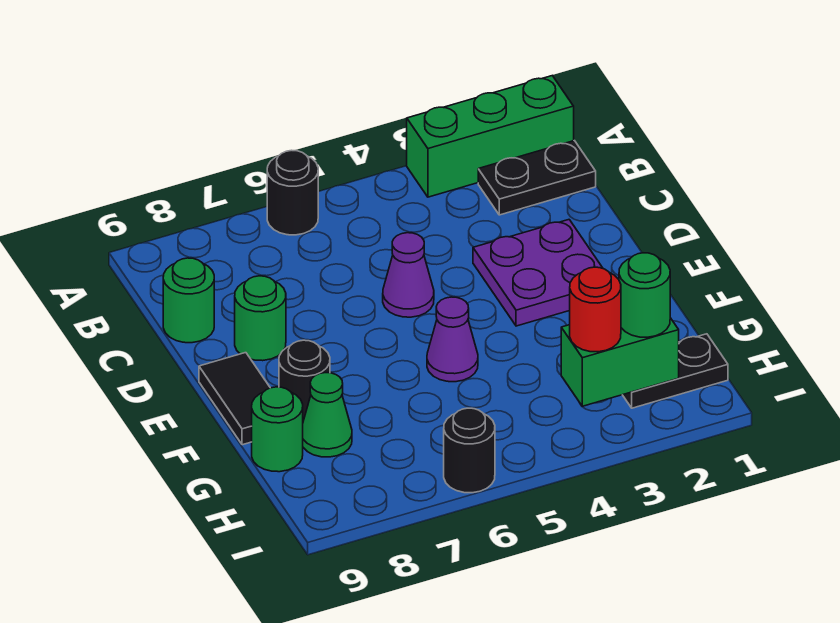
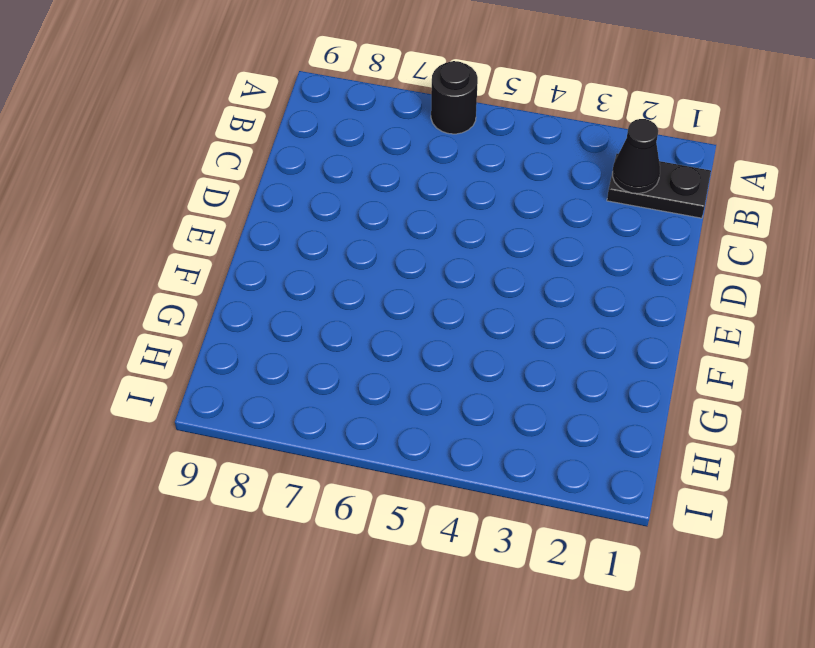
black cone B2 level 2 -> none
none -> green brick A1:A3 level 1
none -> green round brick C9 level 1
none -> purple plate D2:E3 level 1

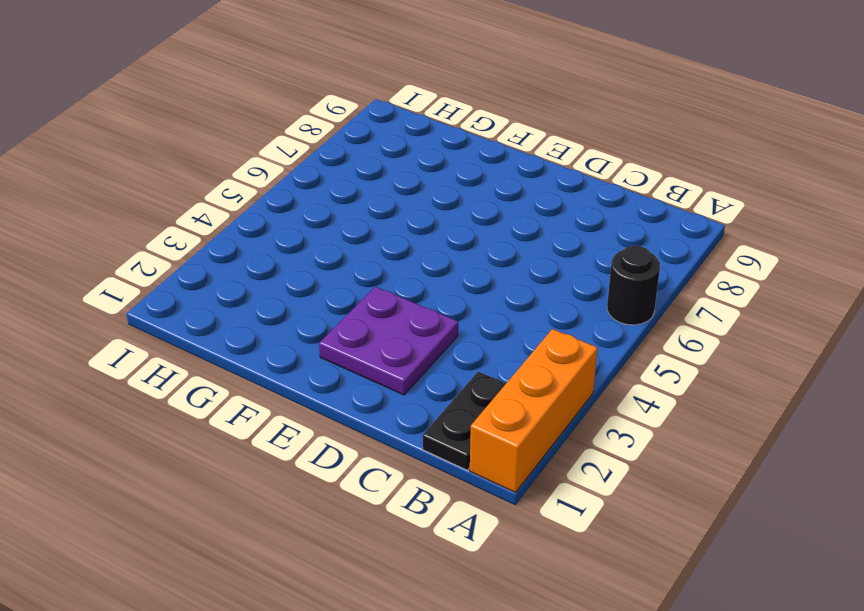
orange brick A1:A3 level 1 -> green brick A1:A3 level 1
none -> green round brick C9 level 1
none -> purple cone D5 level 1
none -> green round brick D8 level 1

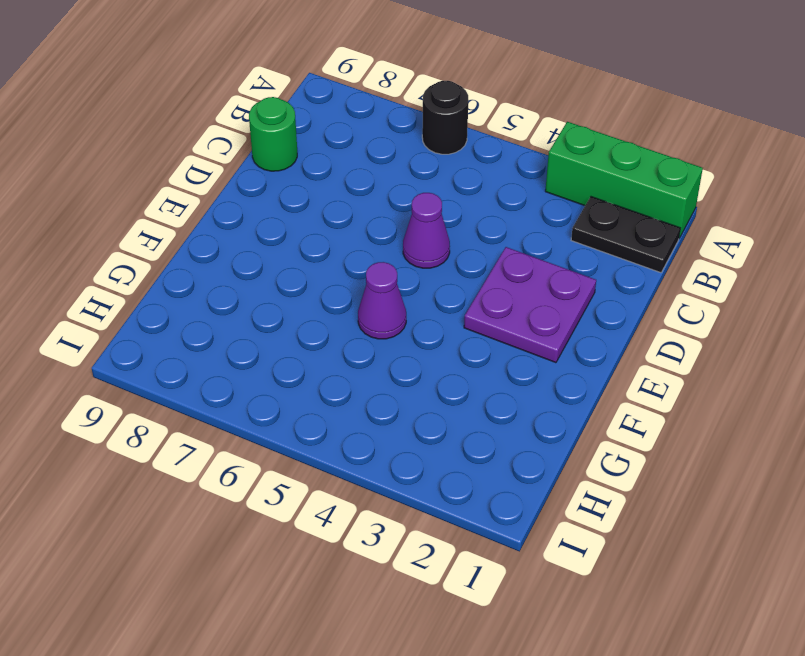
none -> green round brick D8 level 1
none -> black tile E9:F9 level 1
none -> black round brick F8 level 1

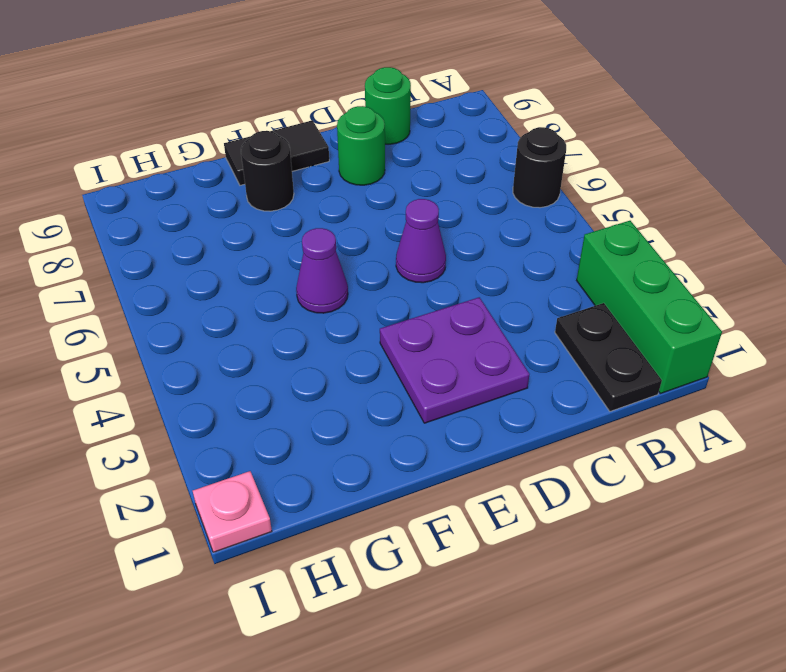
pink plate I1 level 1 -> none
none -> green cone G8 level 1
none -> green round brick G9 level 1
none -> black plate H1:H2 level 1

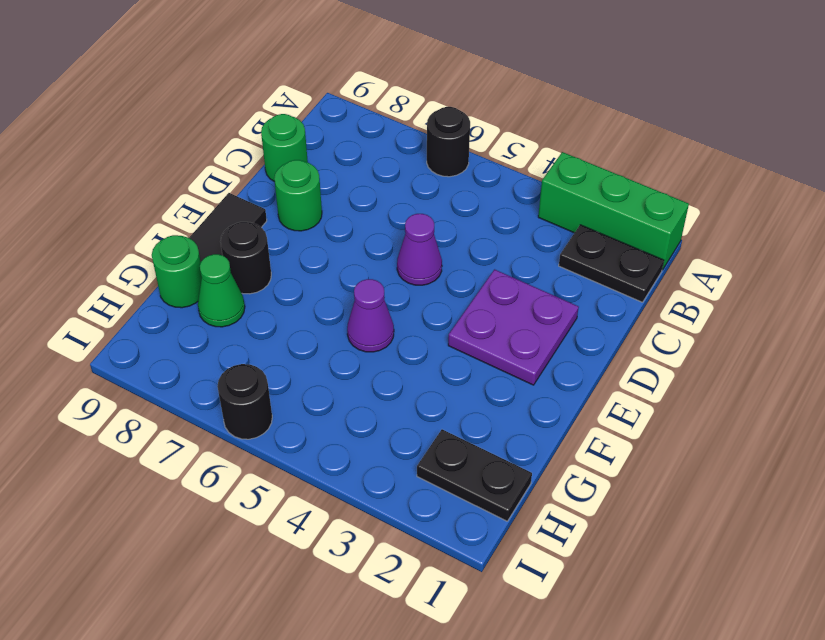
none -> green brick H2:H3 level 2
none -> green round brick H2 level 3
none -> red round brick H3 level 3

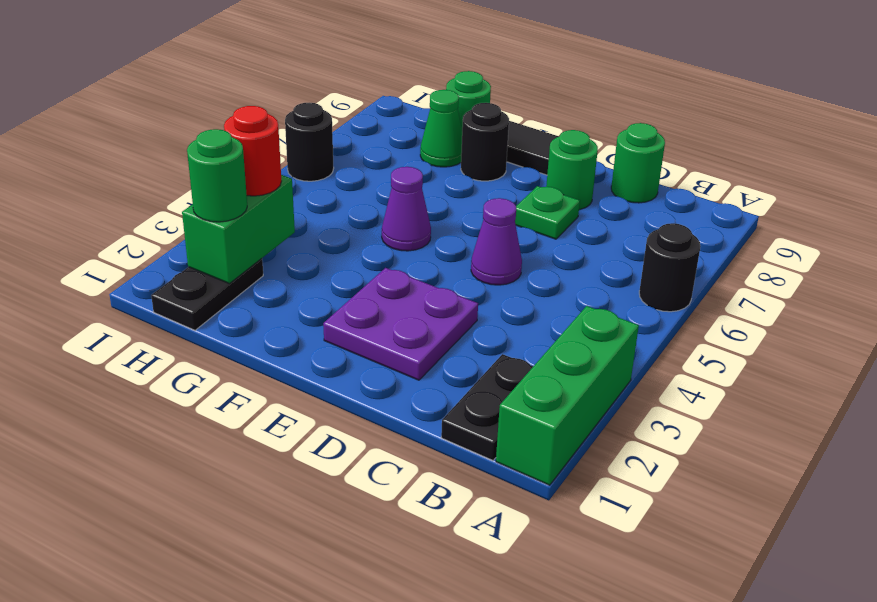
green plate D7 level 1 -> none

